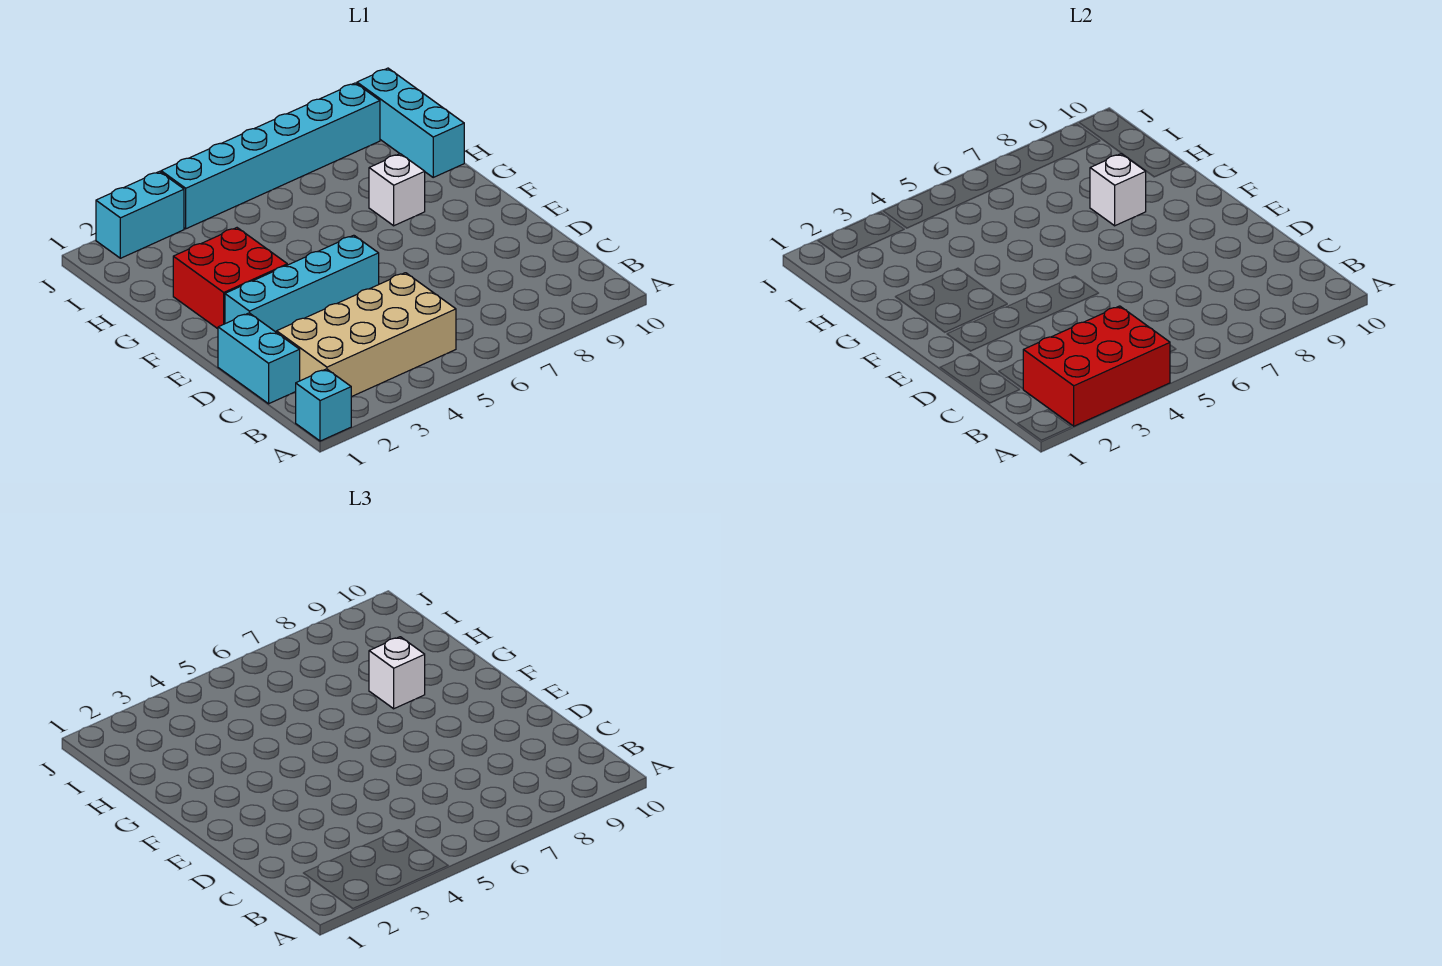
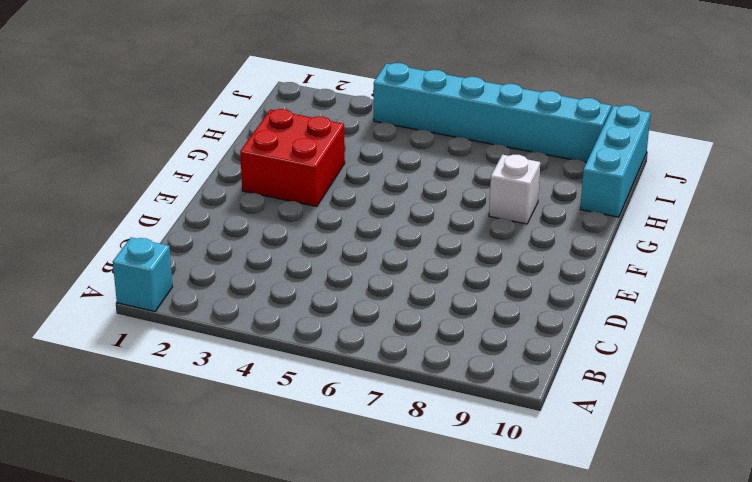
none -> tan brick B2:C5 level 1
none -> cyan brick C1:D1 level 1
none -> cyan brick E2:E5 level 1

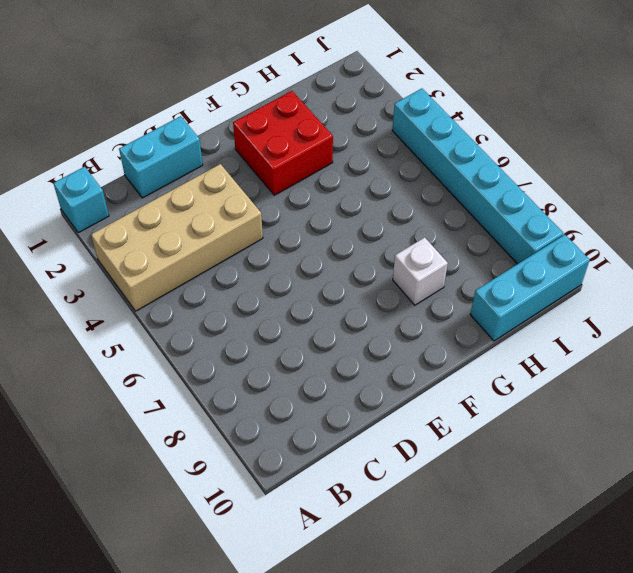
tan brick A3:D4 level 1 -> tan brick B2:C5 level 1
none -> cyan brick E2:E5 level 1
none -> cyan brick J2:J3 level 1
none -> red brick A2:B4 level 2

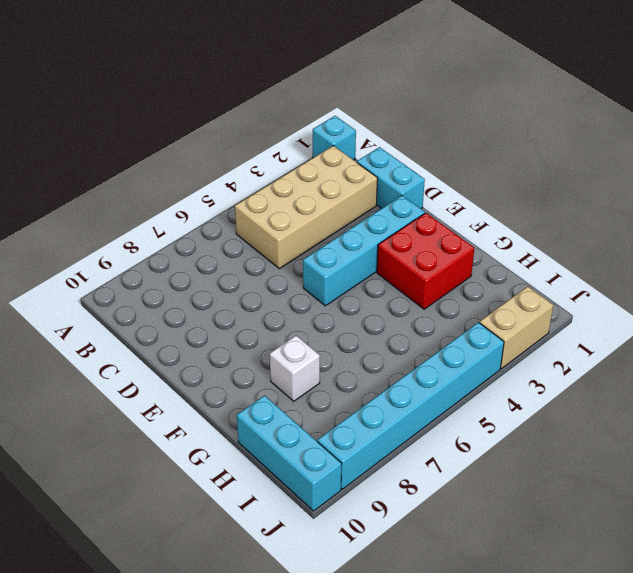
tan brick J2:J3 level 1 -> cyan brick J2:J3 level 1
none -> red brick A2:B4 level 2
none -> white brick G8 level 2
none -> white brick G8 level 3

